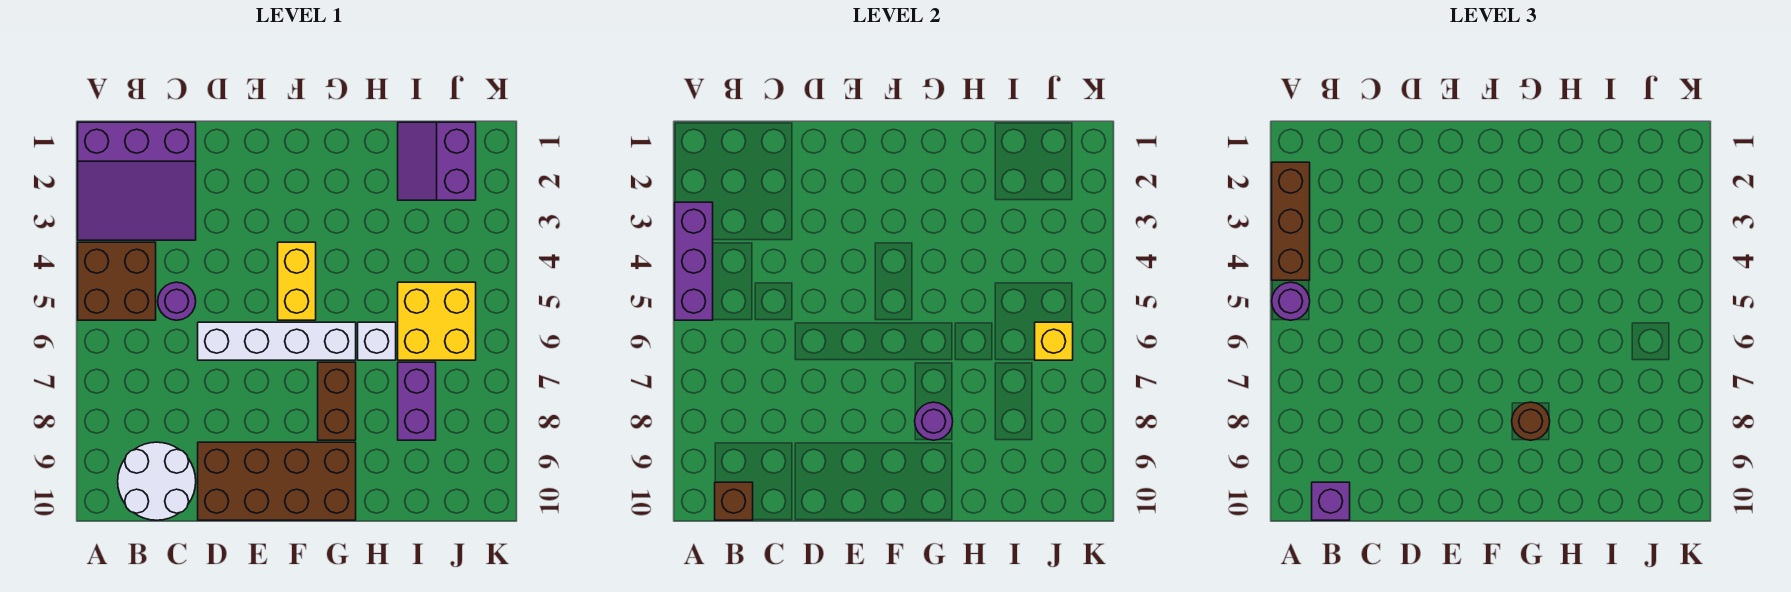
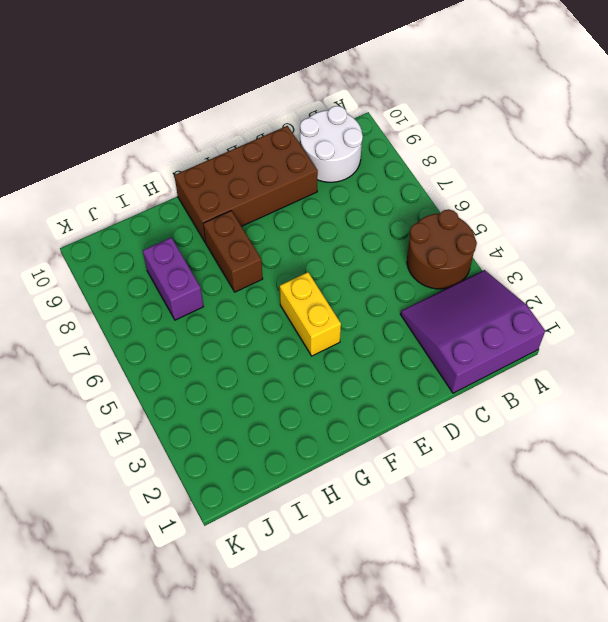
brown round brick A4:B5 level 1 -> brown brick A4:B5 level 1
none -> purple round brick C5 level 1
none -> white brick D6:G6 level 1
none -> white brick H6 level 1

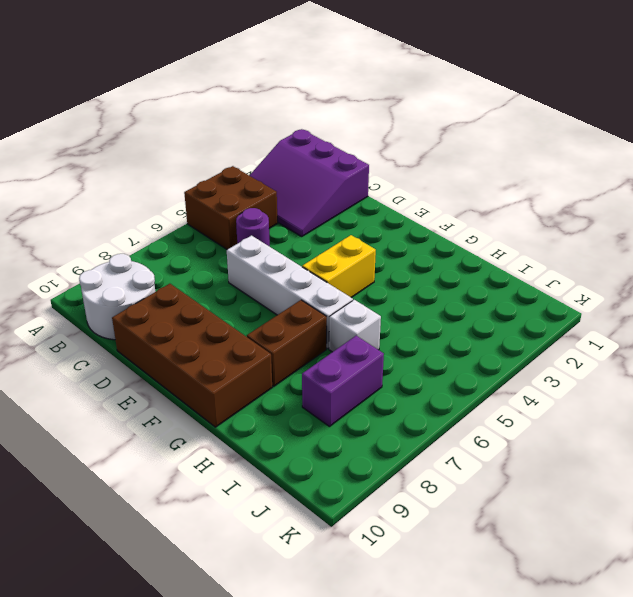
none -> purple slope I1:J2 level 1 top J
none -> yellow brick I5:J6 level 1
none -> purple brick A3:A5 level 2

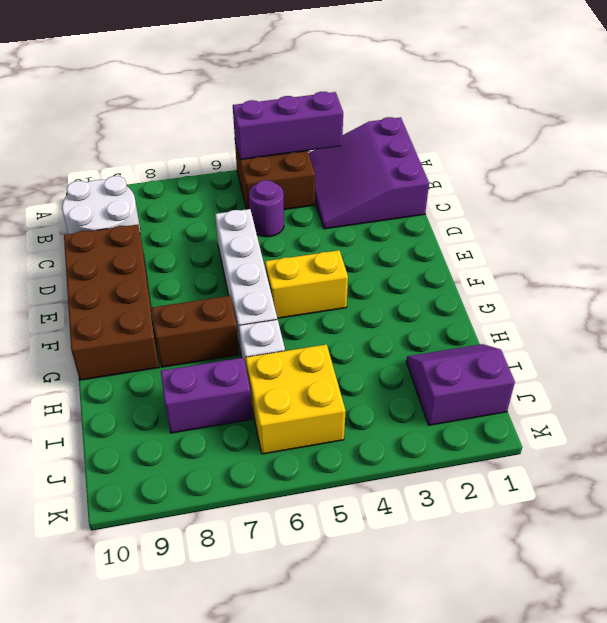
none -> brown brick B10 level 2
none -> purple round brick G8 level 2
none -> yellow brick J6 level 2

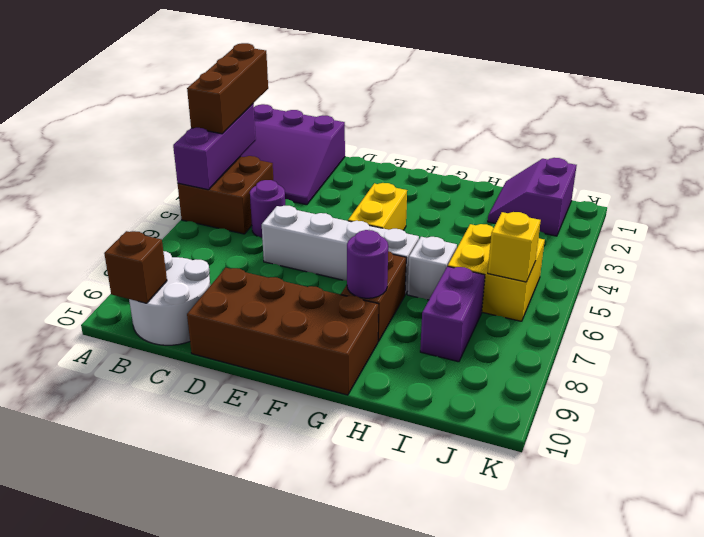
none -> purple round brick A5 level 3
none -> purple brick B10 level 3
none -> brown round brick G8 level 3

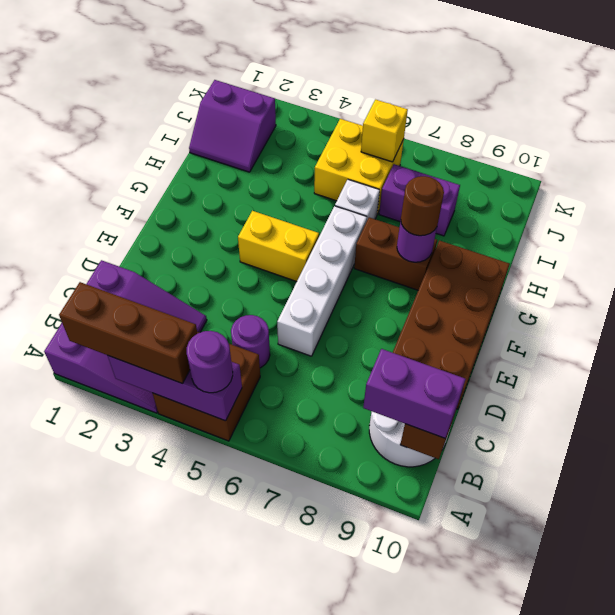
purple brick B9:B10 level 3 -> purple brick B10 level 3

